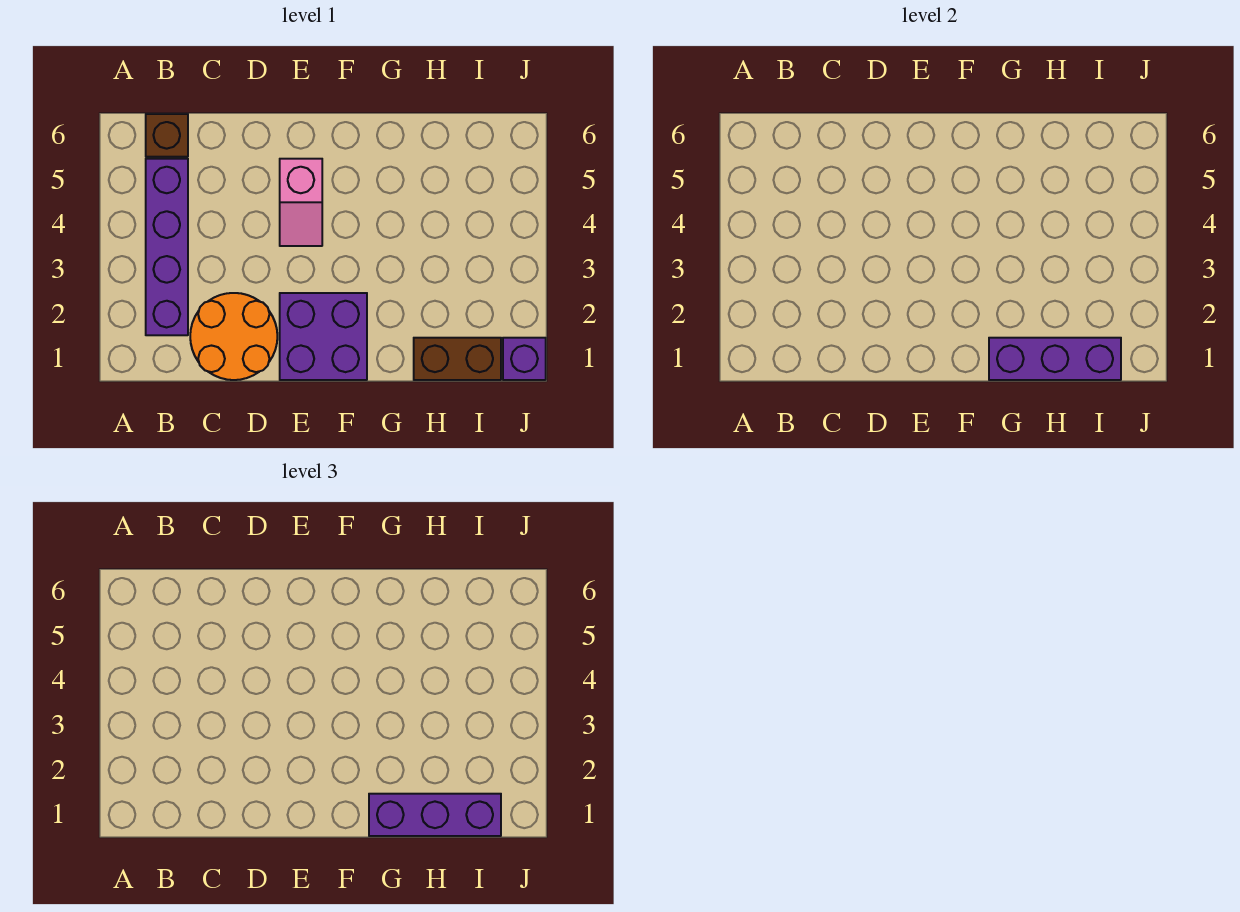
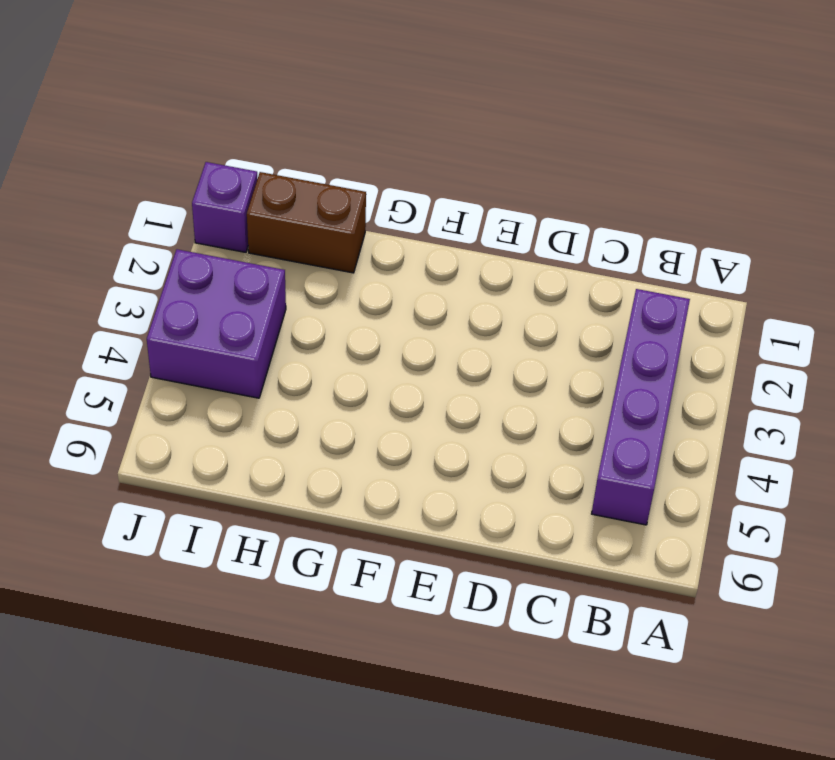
purple brick I3:J4 level 1 -> purple brick E1:F2 level 1
none -> brown brick B6 level 1
none -> orange round brick C1:D2 level 1

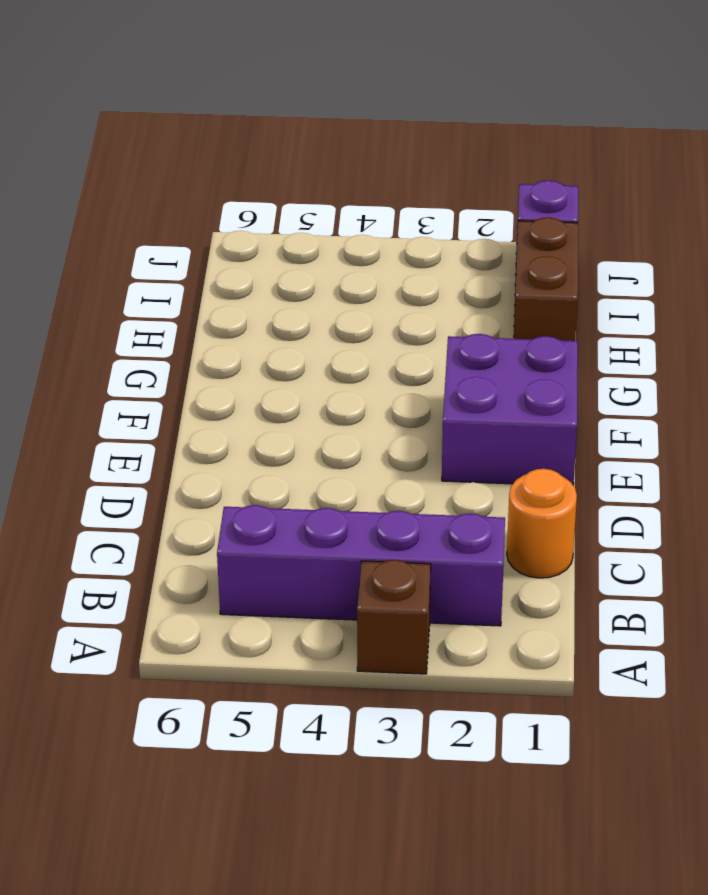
brown brick A3 level 1 -> brown brick B6 level 1
orange round brick C1 level 1 -> orange round brick C1:D2 level 1
none -> pink slope E4:E5 level 1 top 5
none -> purple brick G1:I1 level 2

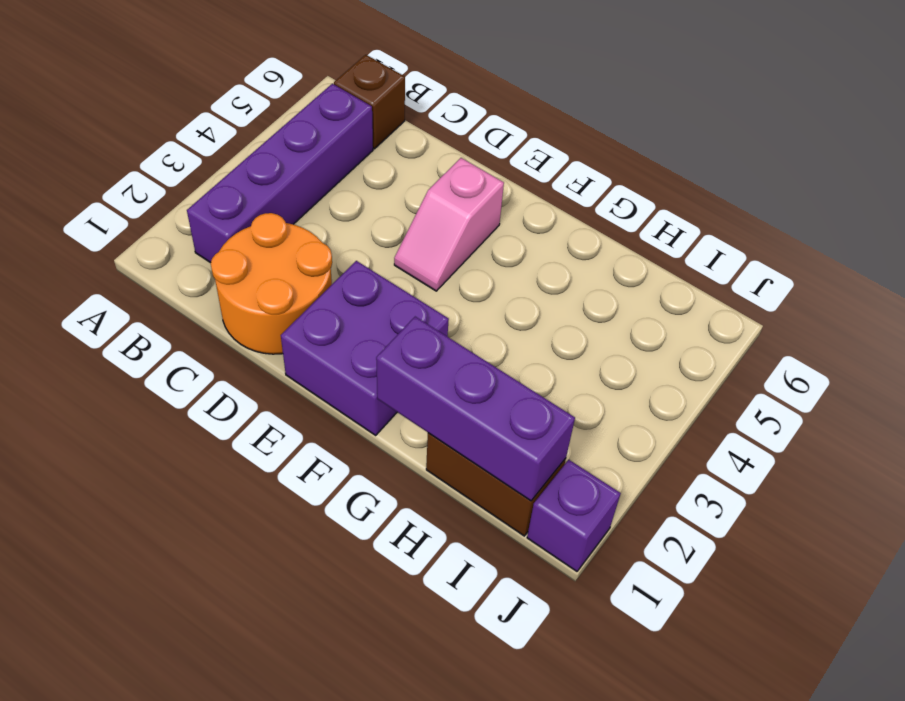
none -> purple brick G1:I1 level 3

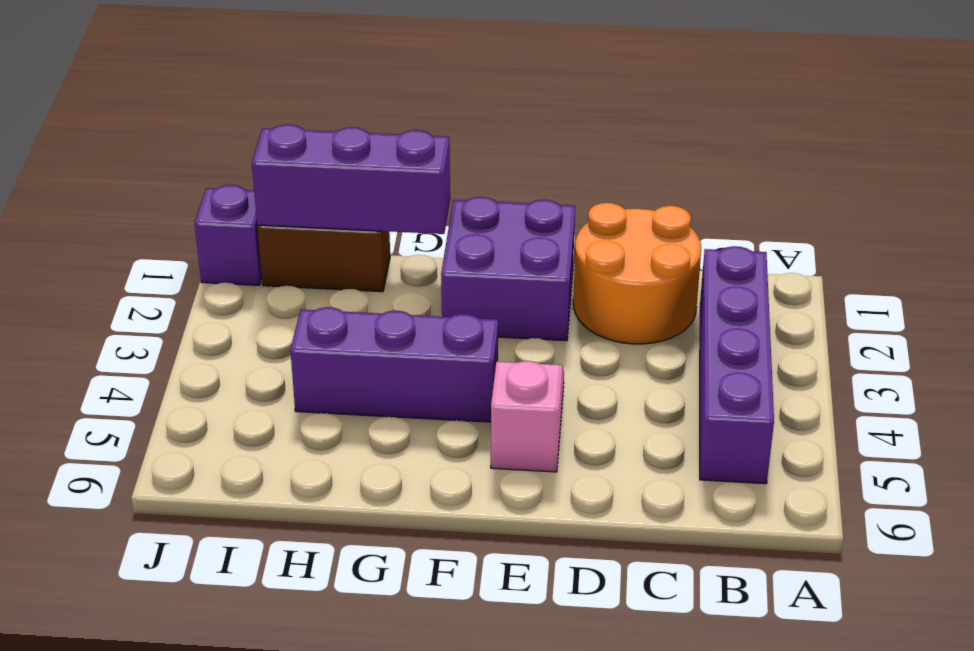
purple brick F4:H4 level 1 -> purple brick G1:I1 level 3
none -> brown brick B6 level 1

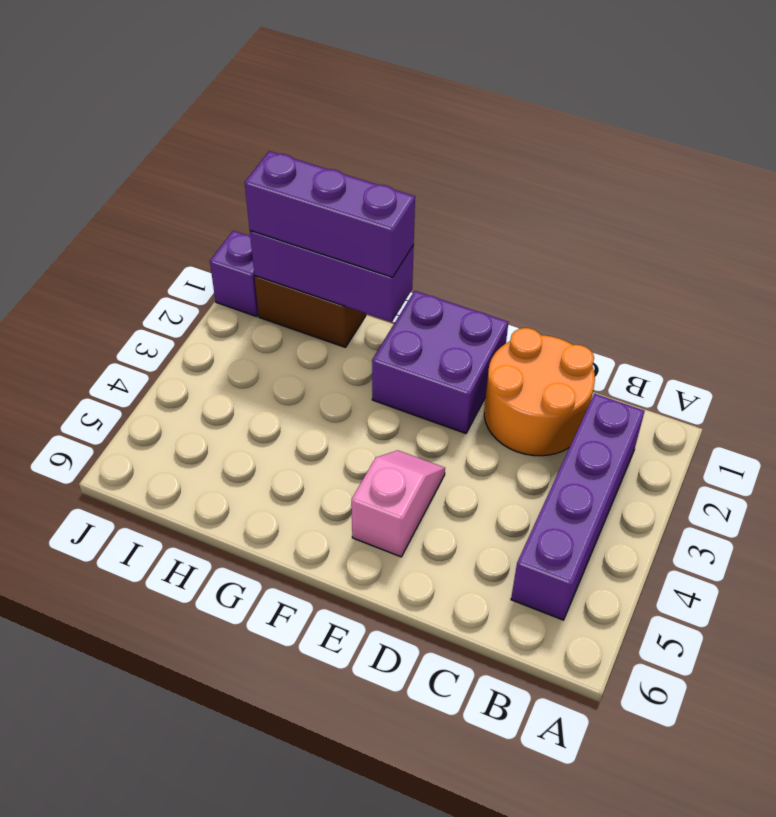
none -> brown brick B6 level 1

